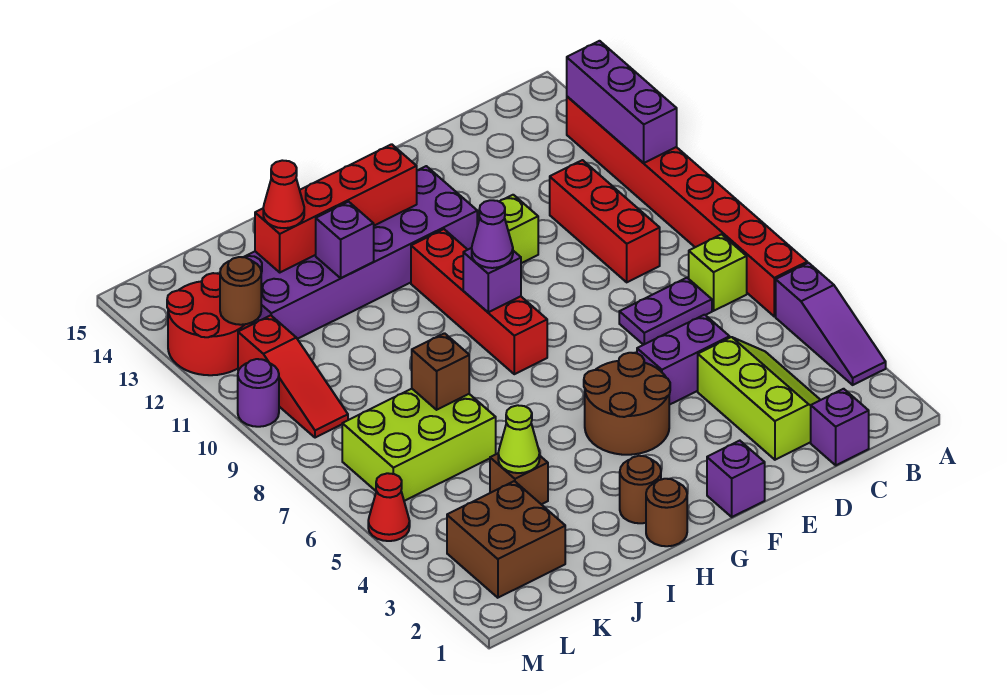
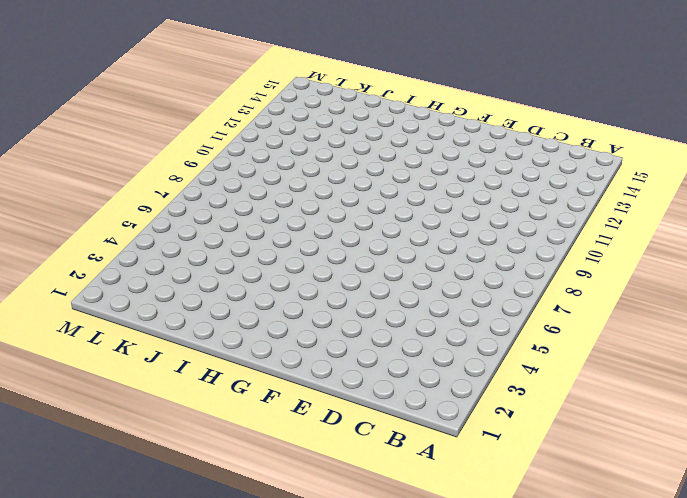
none -> purple slope A3:A5 level 1 top 5
none -> red brick A6:A13 level 1
none -> lime brick B7 level 1
none -> purple brick C1 level 1

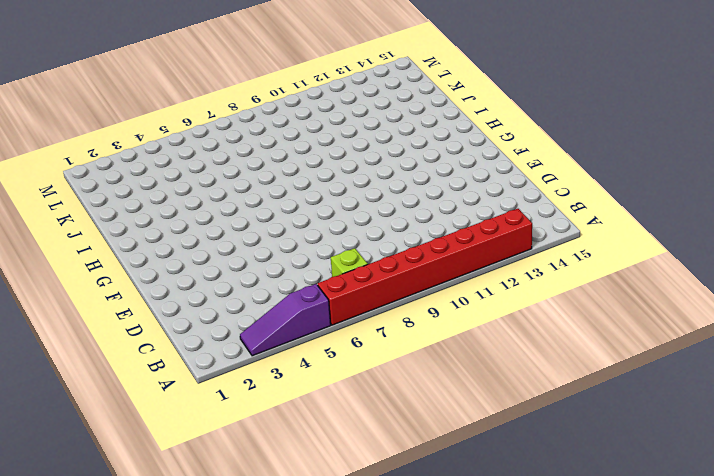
none -> purple brick C1 level 1
none -> lime slope C2:D4 level 1 top D
none -> purple plate C7:D7 level 1
none -> red brick C9:C11 level 1

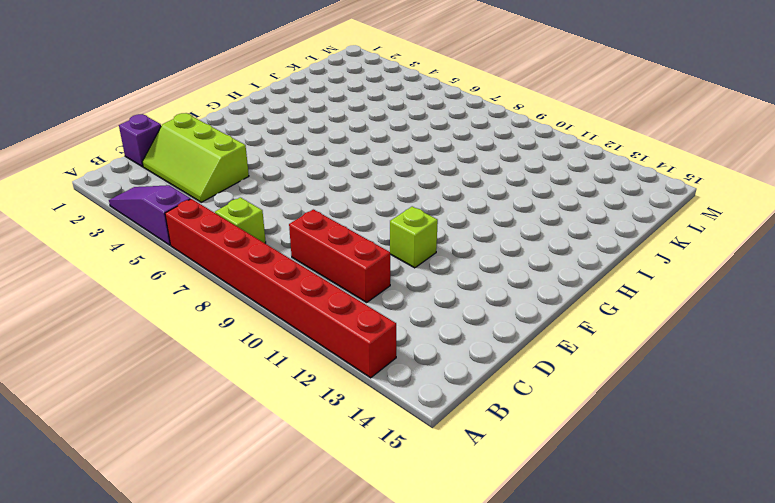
none -> purple plate C7:D7 level 1
none -> purple brick D5:E5 level 1
none -> purple brick F1 level 1
none -> brown round brick F4:G5 level 1

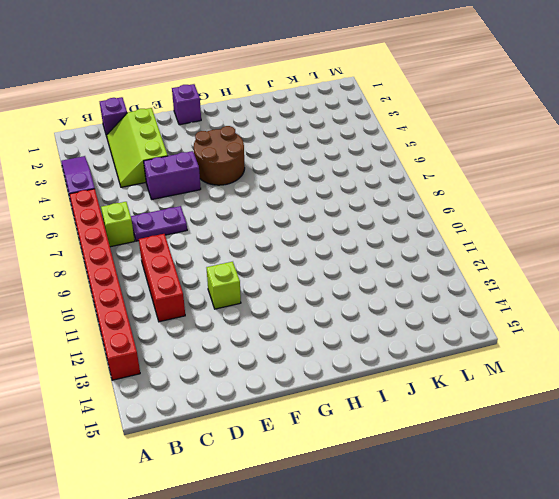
none -> purple brick F12:K13 level 1
none -> red brick G8:G11 level 1
none -> brown round brick H1 level 1
none -> brown round brick H2 level 1

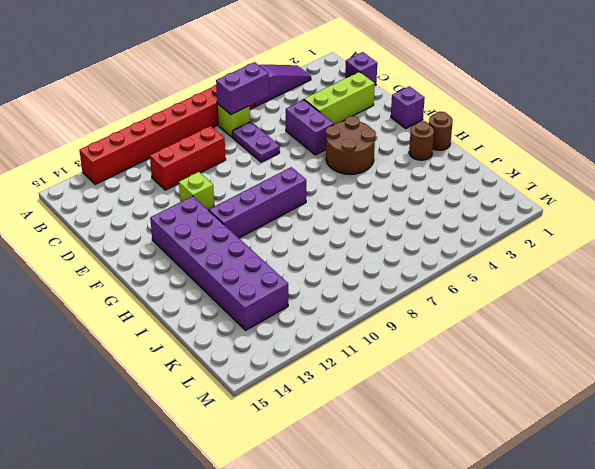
purple brick B6:B7 level 2 -> none
purple brick G8:G11 level 1 -> red brick G8:G11 level 1
none -> brown brick J4 level 1
none -> lime brick J6:L7 level 1
none -> brown brick K2:L3 level 1
none -> red slope L9:L11 level 1 top 11

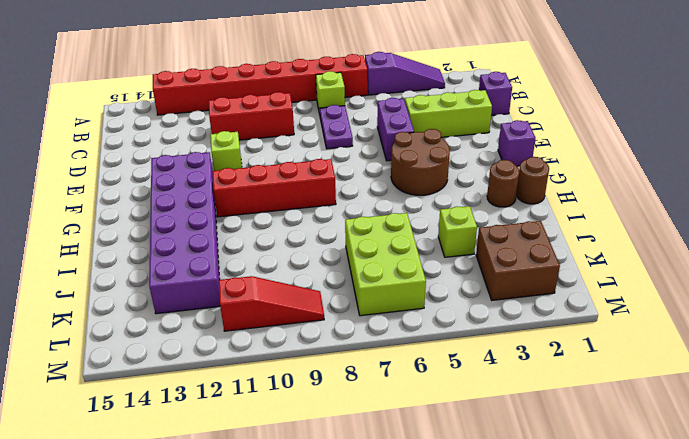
lime brick J4 level 1 -> brown brick J4 level 1
none -> red round brick L12:M13 level 1
none -> red cone M5 level 1
none -> purple round brick M10 level 1
none -> purple brick A11:A13 level 2

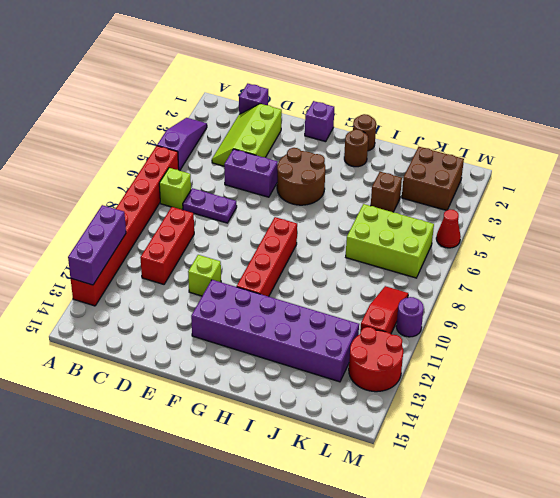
none -> purple brick G9 level 2
none -> red brick G13:J13 level 2
none -> purple brick I12 level 2
none -> lime cone J4 level 2

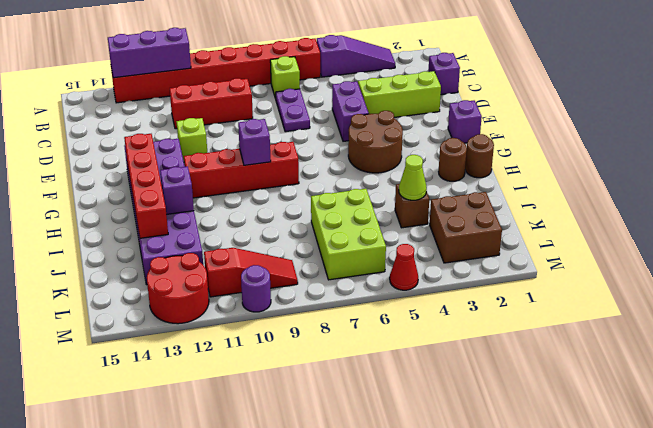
none -> brown brick J7 level 2
none -> brown round brick L12 level 2
none -> purple cone G9 level 3
none -> red cone J13 level 3

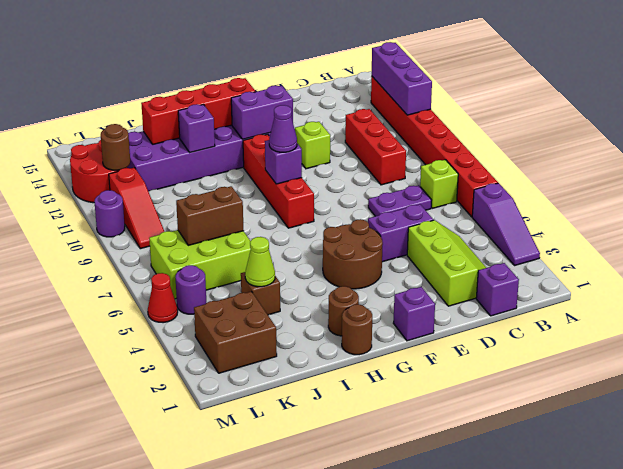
purple brick F12:G12 level 2 -> none
brown brick J7:K7 level 2 -> brown brick J7 level 2
purple round brick L5 level 1 -> none
none -> red cone J13 level 3

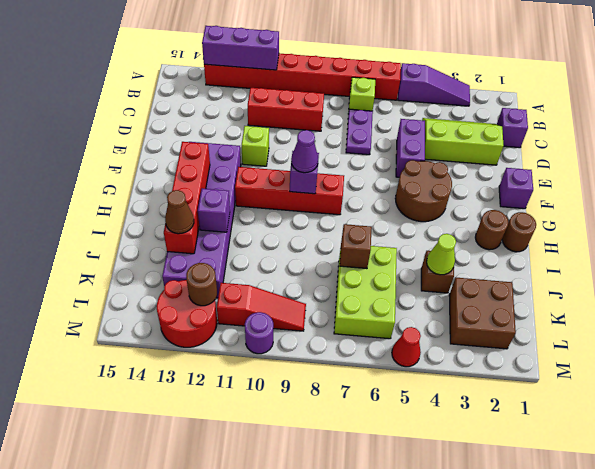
brown cone J13 level 3 -> red cone J13 level 3

